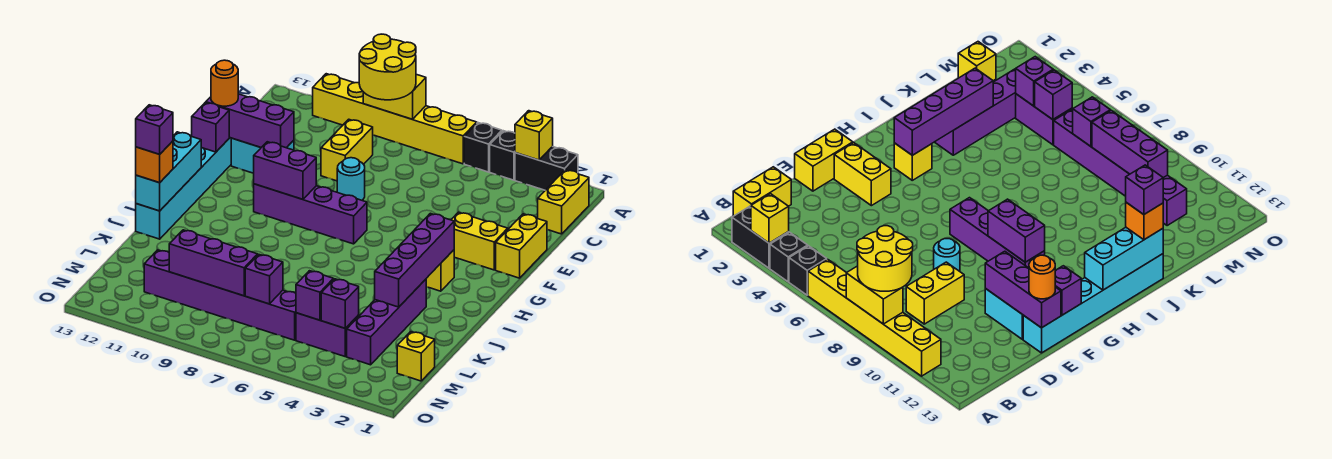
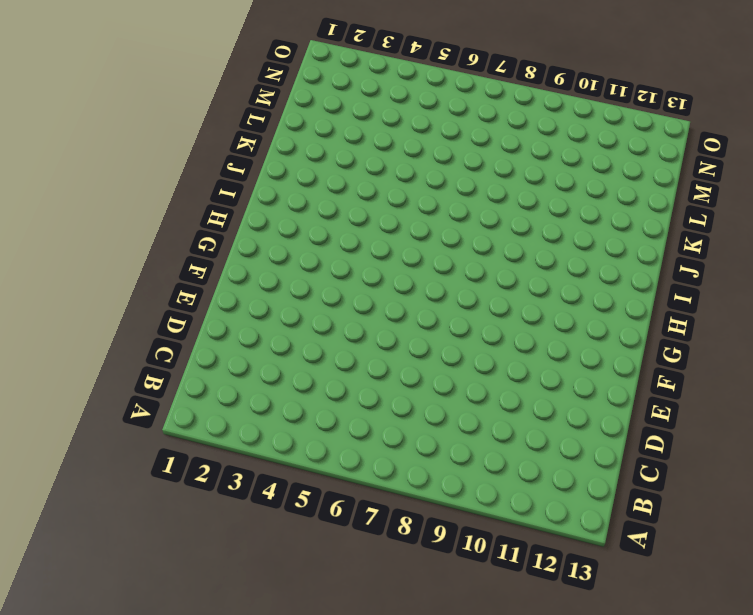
none -> black brick A2:A3 level 1
none -> black brick A4 level 1
none -> black brick A5 level 1
none -> yellow brick A6:A11 level 1

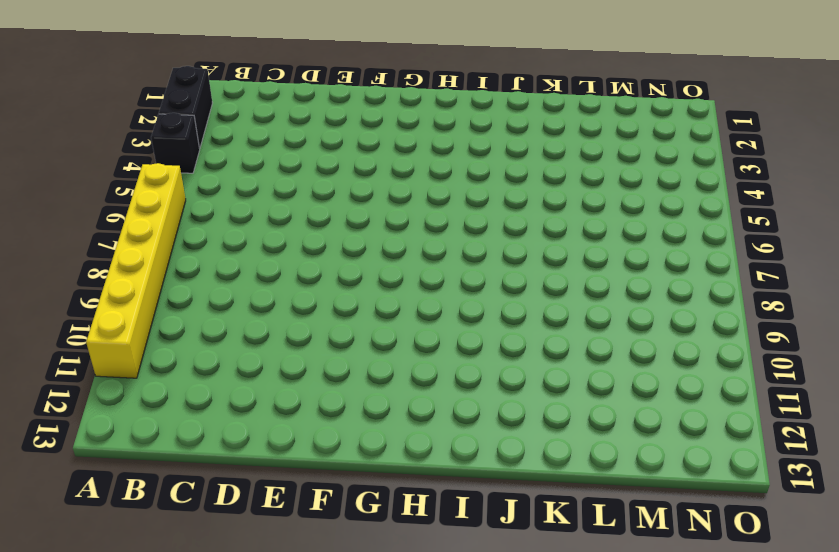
none -> black brick A5 level 1
none -> yellow brick B1:C1 level 1
none -> yellow brick C9:D9 level 1
none -> yellow brick E1:F1 level 1

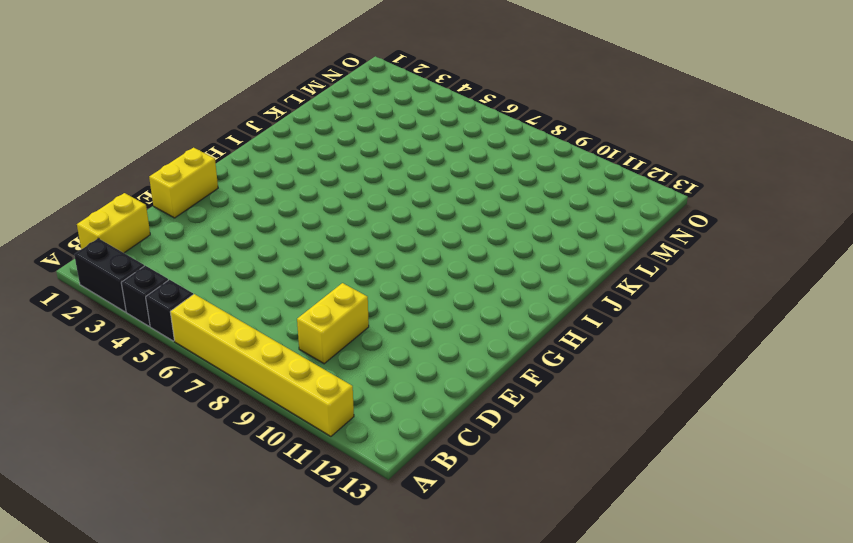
none -> cyan round brick E8 level 1
none -> cyan brick E11:E12 level 1
none -> cyan brick E13:J13 level 1
none -> yellow brick F2:F3 level 1

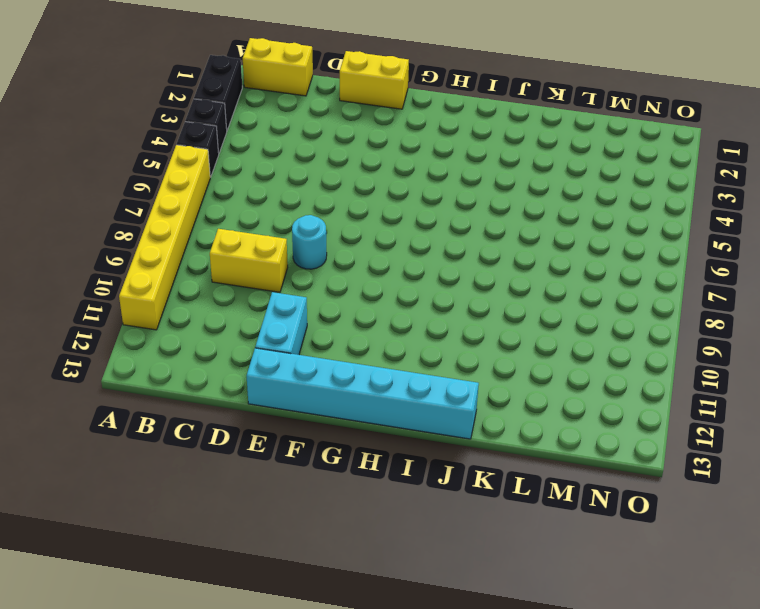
none -> yellow brick F2:F3 level 1
none -> purple brick G7:G10 level 1
none -> yellow brick H3 level 1
none -> purple brick J3:M3 level 1

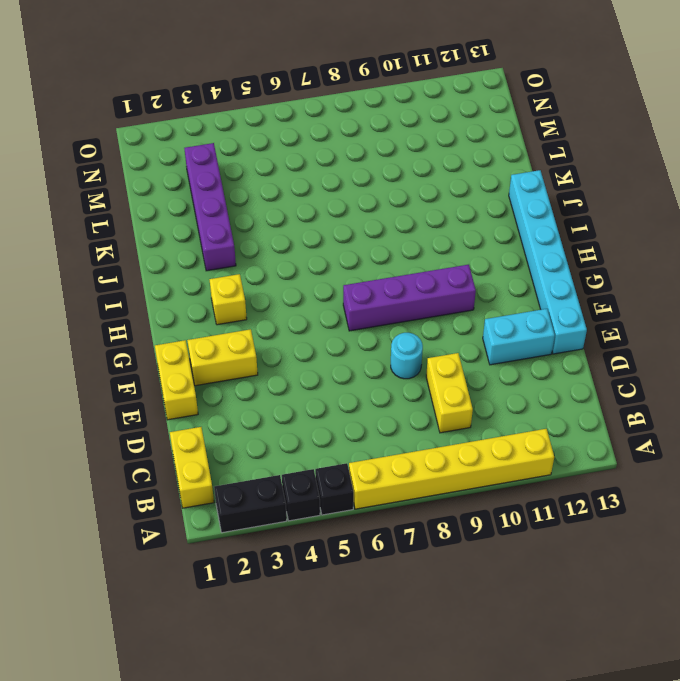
none -> yellow brick M1 level 1
none -> purple brick M4:M5 level 1
none -> purple brick M6:M11 level 1
none -> yellow brick A3 level 2

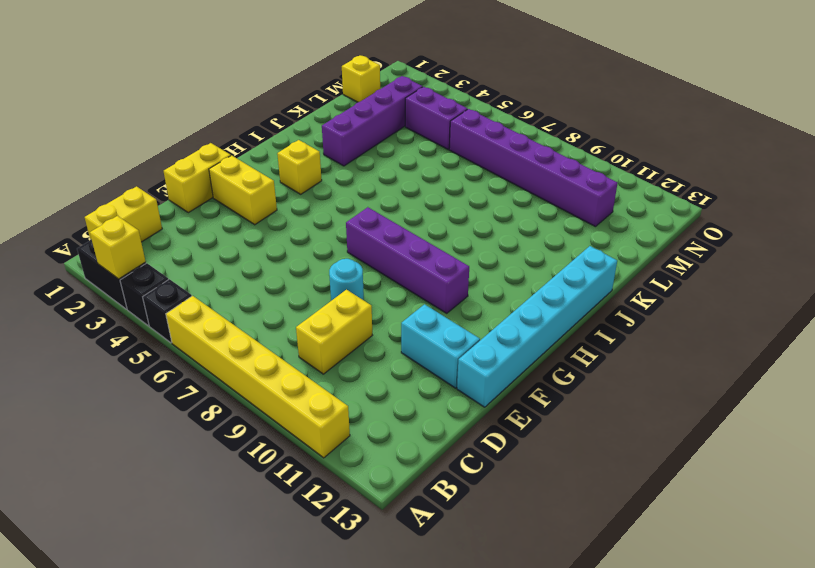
none -> yellow brick A8:A9 level 2
none -> purple brick E11:E13 level 2
none -> purple brick F13 level 2
none -> purple brick G9:G10 level 2

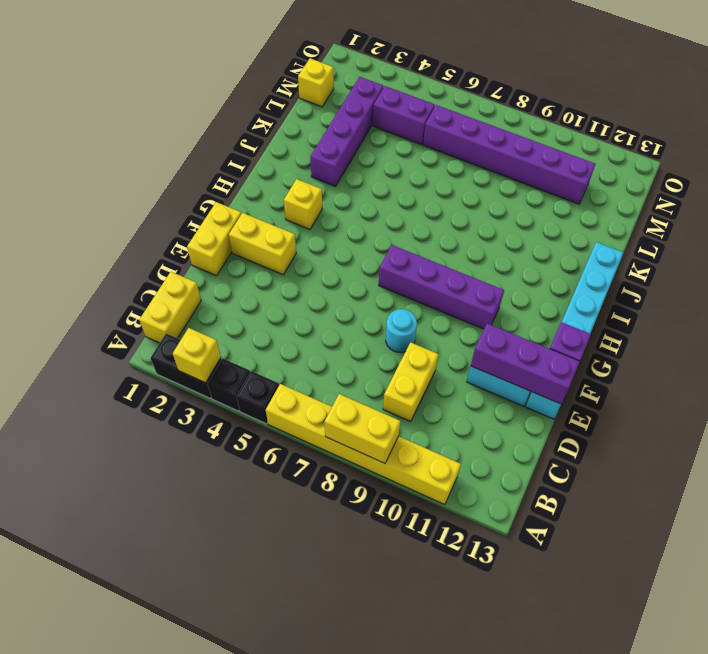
none -> purple brick G9:G10 level 2
none -> purple brick H3:K3 level 2
none -> cyan brick H13:J13 level 2
none -> purple brick M4 level 2

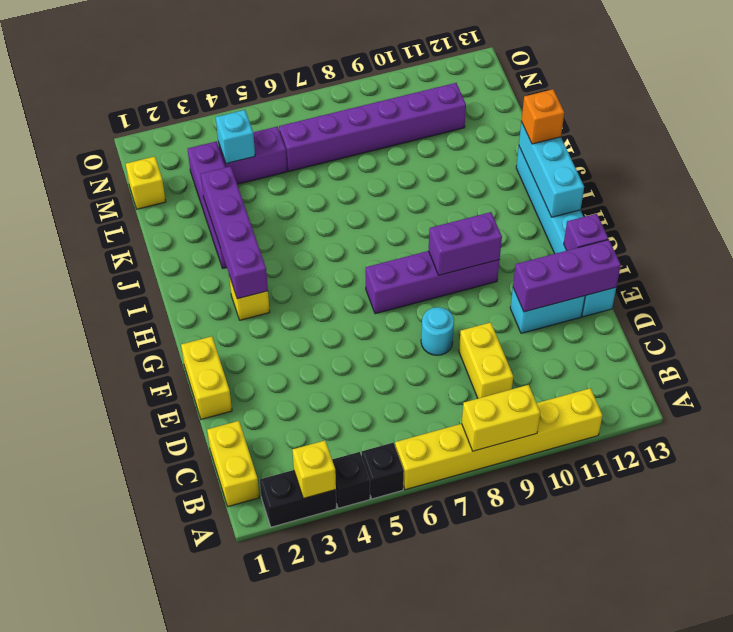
cyan brick M4 level 2 -> purple brick M4 level 2
none -> yellow brick F2:F3 level 1
none -> purple brick M5 level 2
none -> purple brick M7 level 2
none -> purple brick M8:M10 level 2

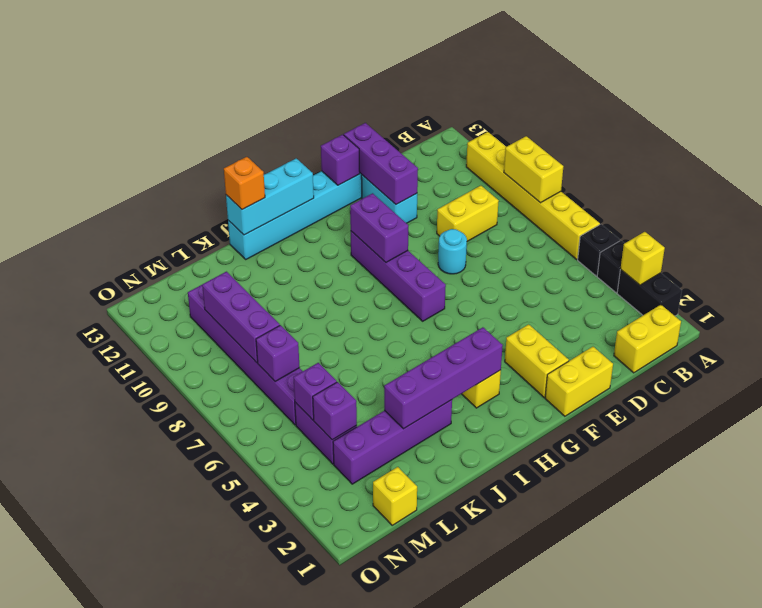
none -> yellow round brick A8:B9 level 3
none -> orange round brick E13 level 3
none -> purple brick J13 level 4

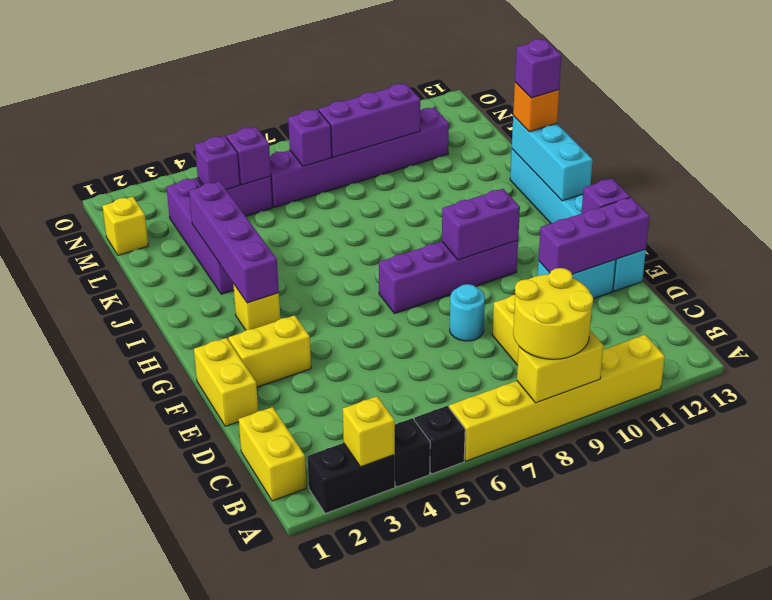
none -> orange round brick E13 level 3

